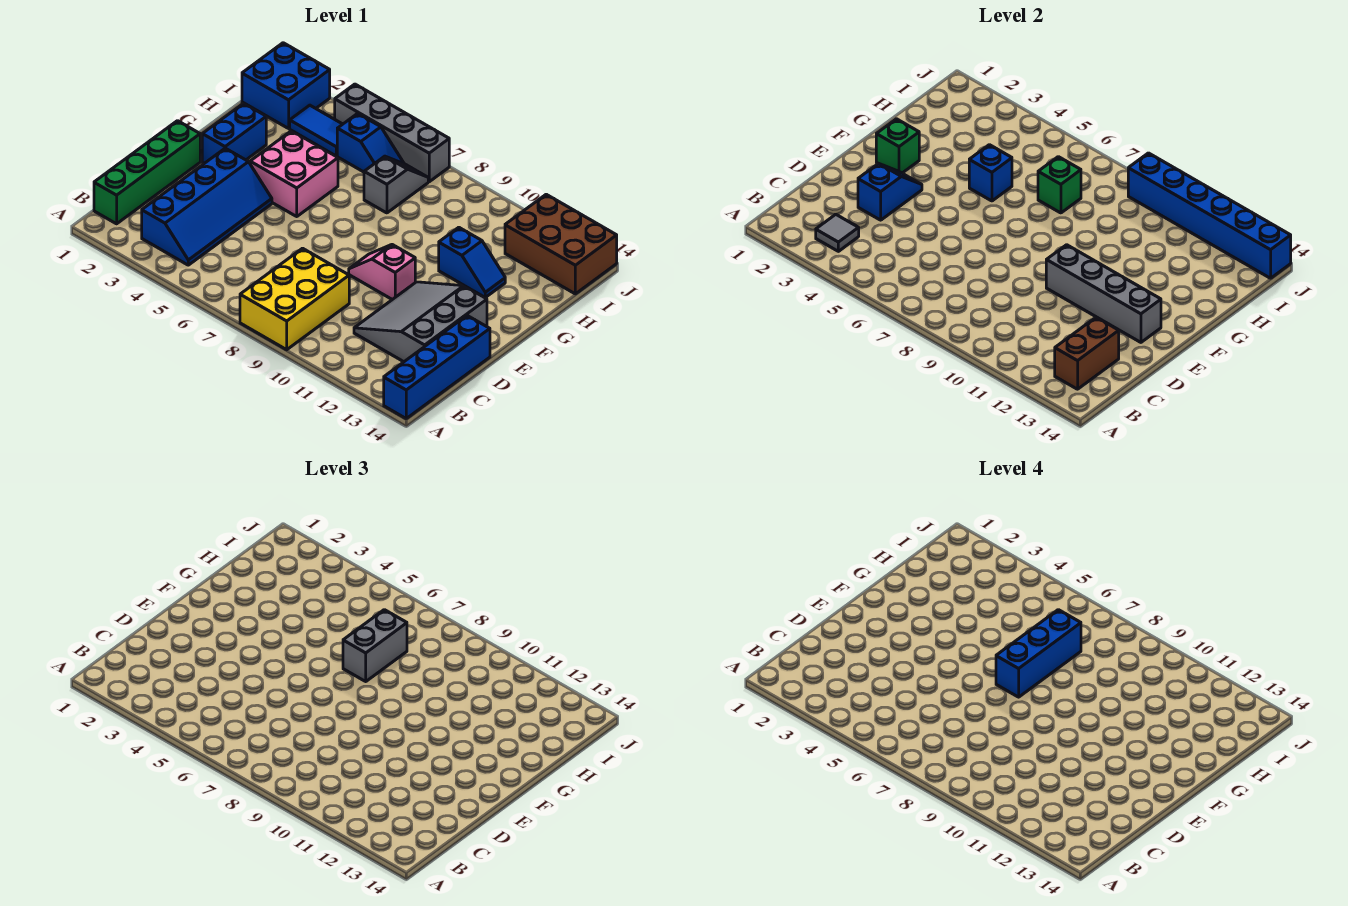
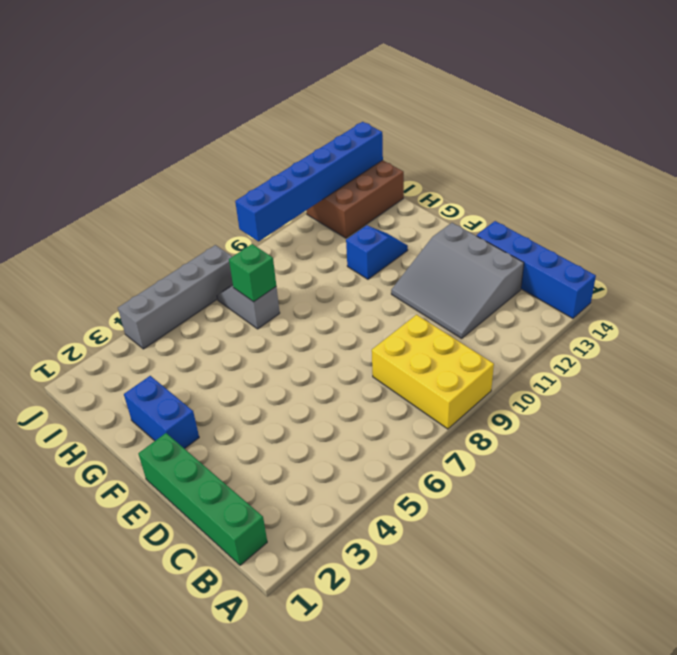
none -> blue slope B3:E4 level 1 top 3
none -> pink slope E9:E10 level 1 top 10
none -> pink brick F4:G5 level 1

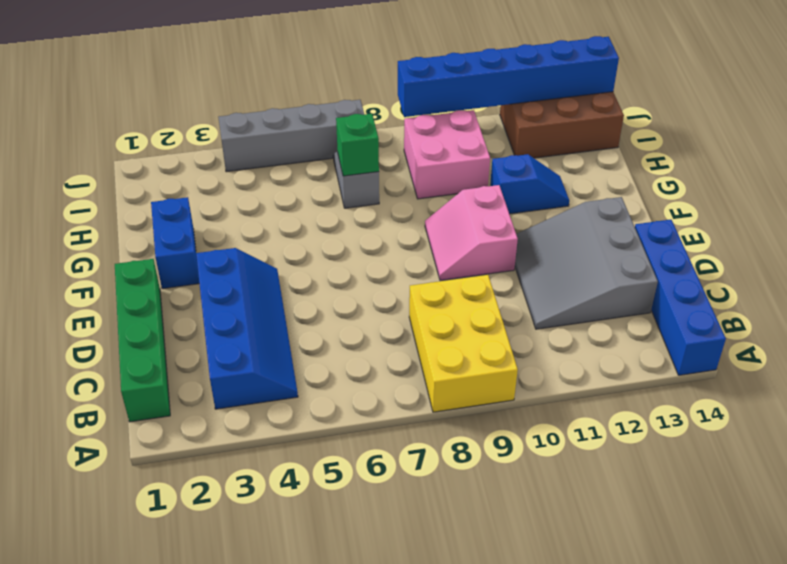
pink slope E9:F10 level 1 top 10 -> pink slope E9:E10 level 1 top 10
pink brick H9:I10 level 1 -> pink brick F4:G5 level 1
none -> blue brick I1:J2 level 1
none -> blue tile I3:I4 level 1
none -> blue slope I5:I6 level 1 top 5

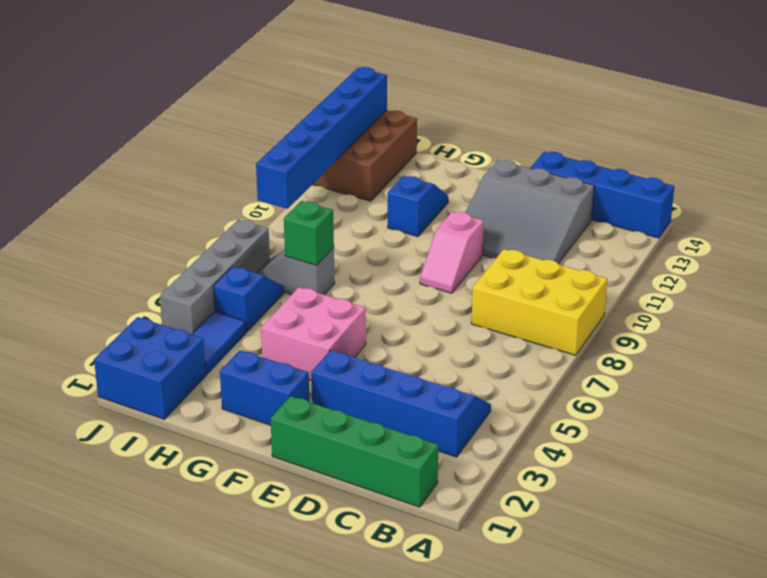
none -> grey tile B3 level 2
none -> brown brick B13:C13 level 2
none -> blue slope D3:E3 level 2 top D

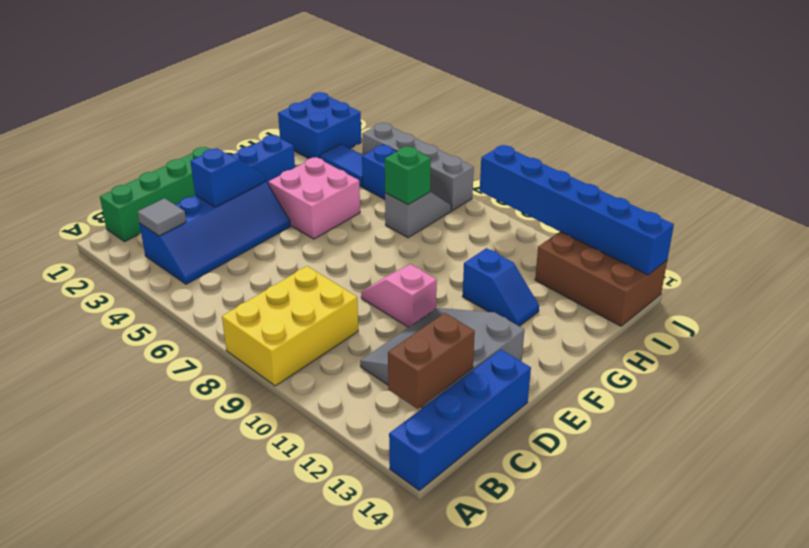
none -> grey brick E10:E13 level 2
none -> green brick F2 level 2
none -> blue brick G5 level 2

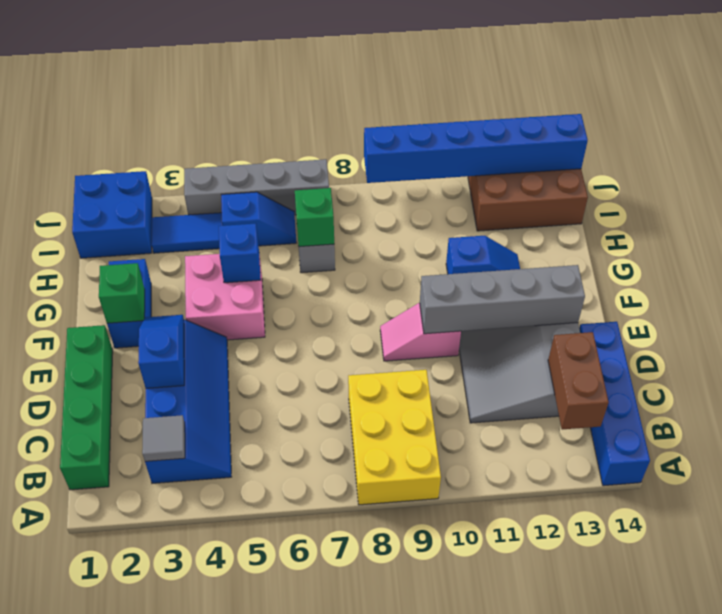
none -> grey brick G7:H7 level 3
none -> blue brick F7:H7 level 4

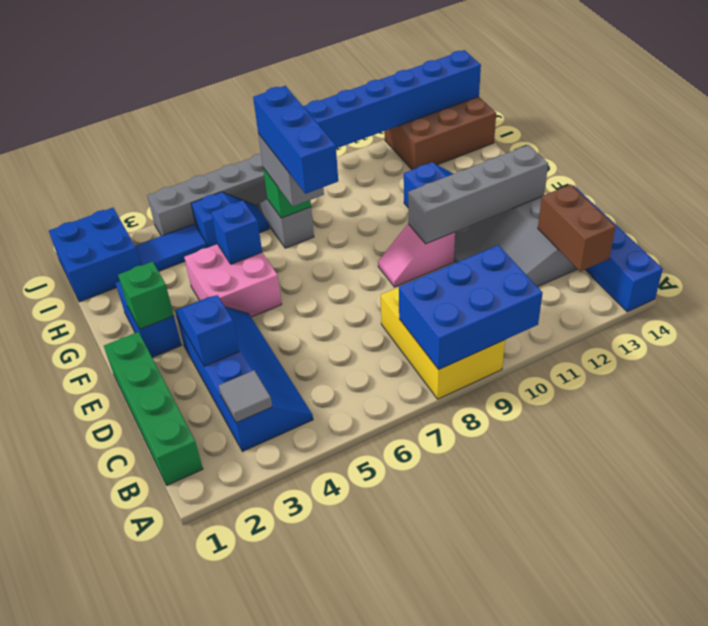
blue brick A8:B10 level 2 -> none

